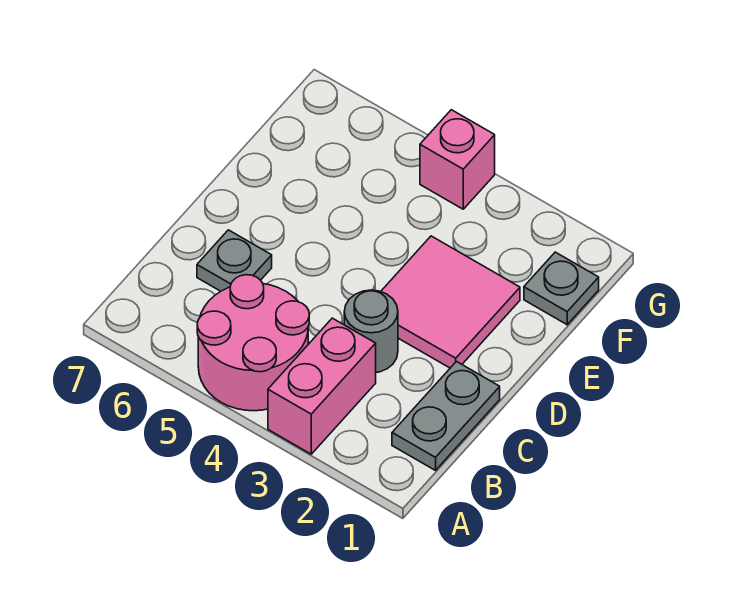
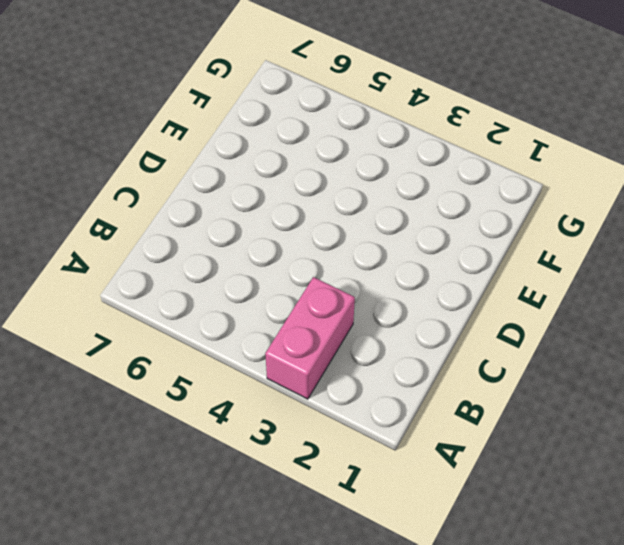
none -> pink round brick A4:B5 level 1
none -> grey plate B1:C1 level 1

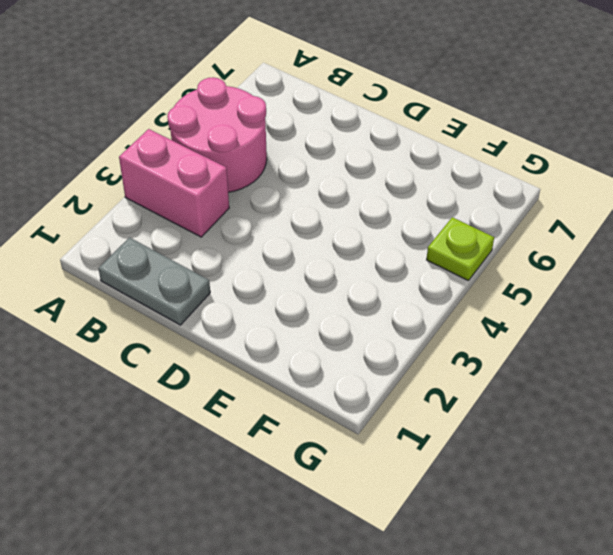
lime plate G5 level 1 -> none
none -> grey round brick C3 level 1
none -> grey plate C6 level 1

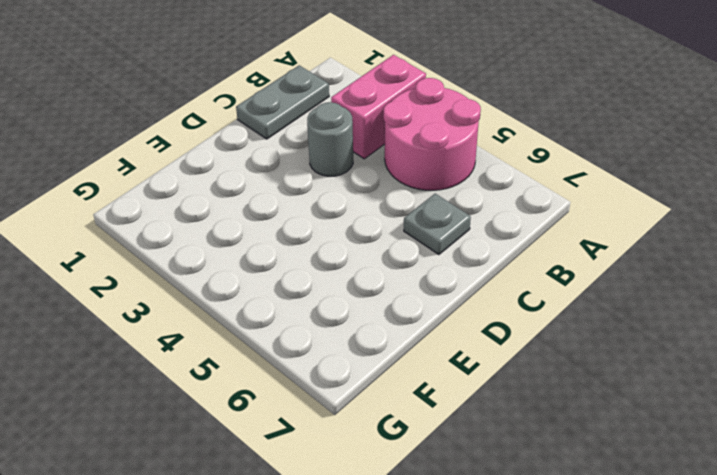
none -> pink tile D2:E3 level 1
none -> grey plate F1 level 1

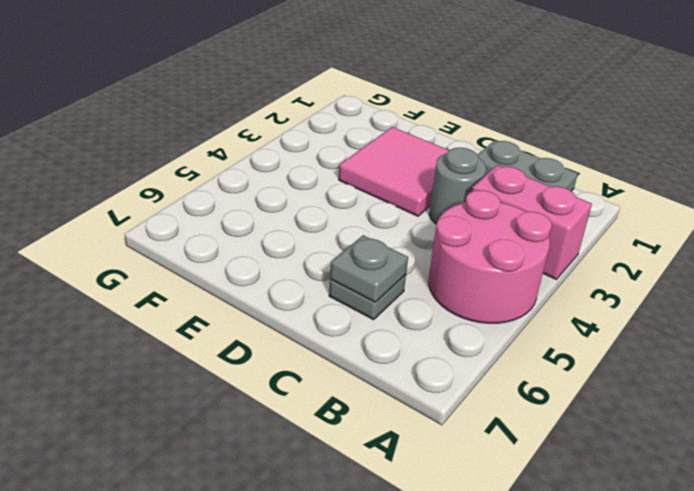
grey plate C6 level 2 -> grey plate F1 level 1
none -> pink brick G4 level 1

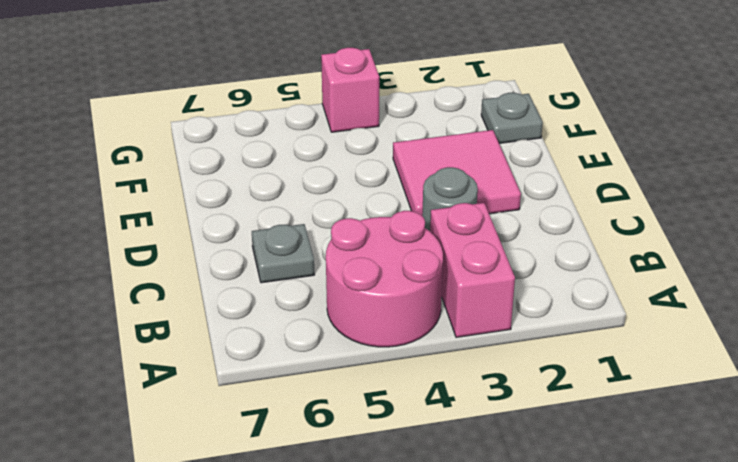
none -> grey plate B1:C1 level 1

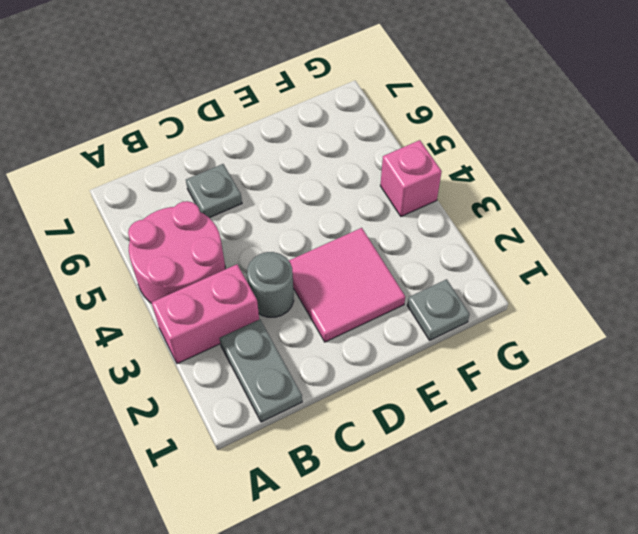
grey plate B1:B2 level 1 -> grey plate B1:C1 level 1

